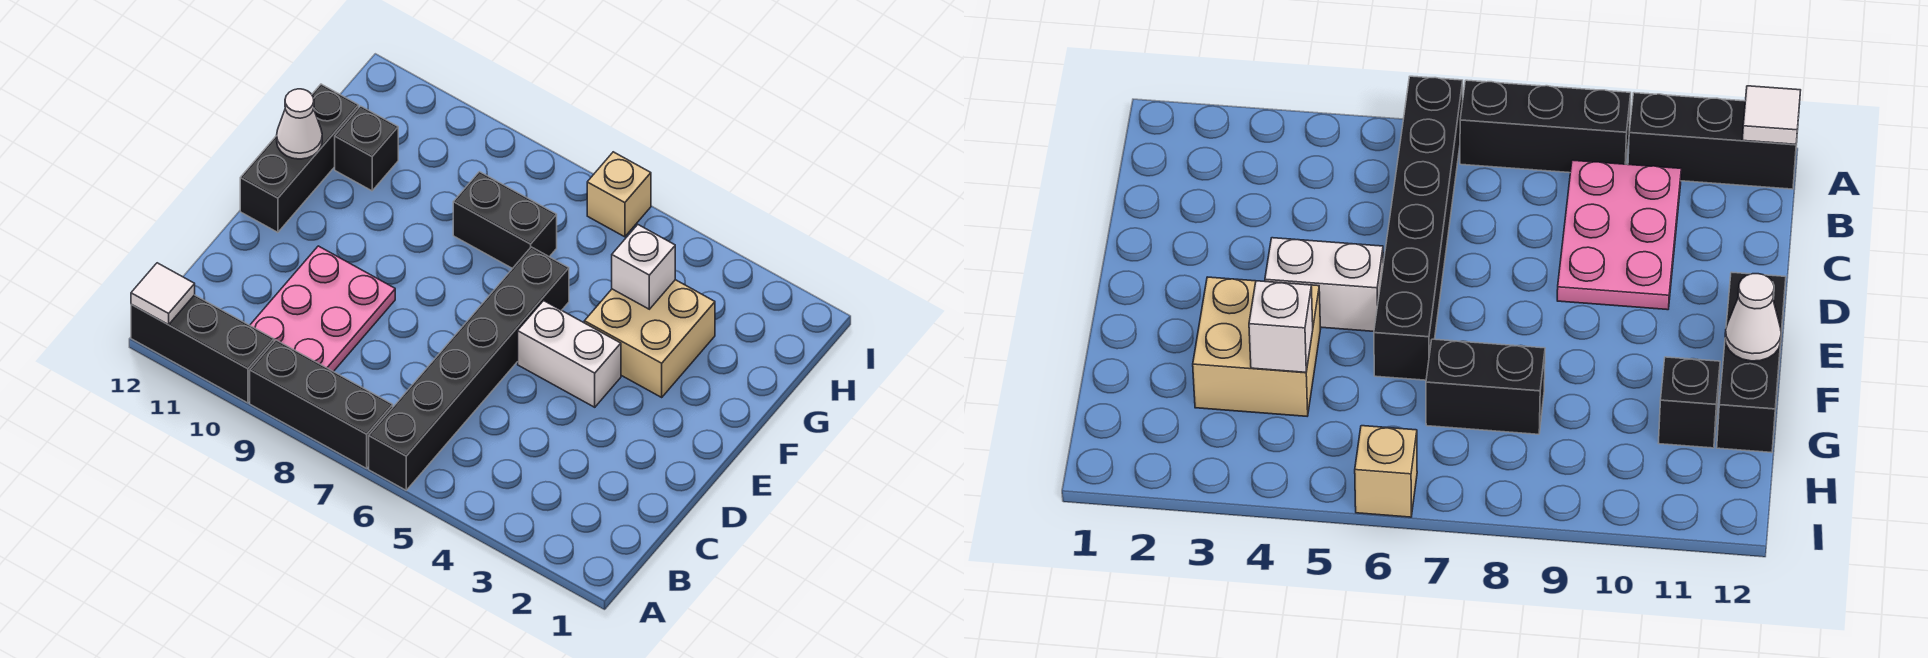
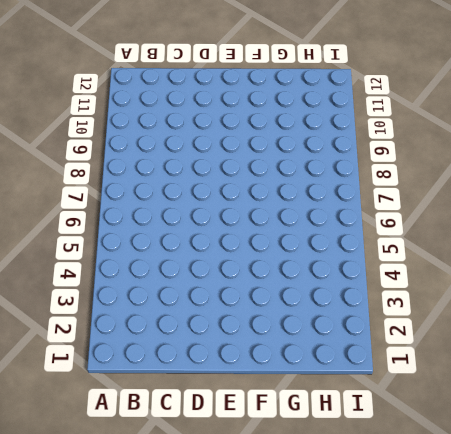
none -> black brick A6:F6 level 1
none -> black brick A7:A9 level 1
none -> black brick A10:A12 level 1

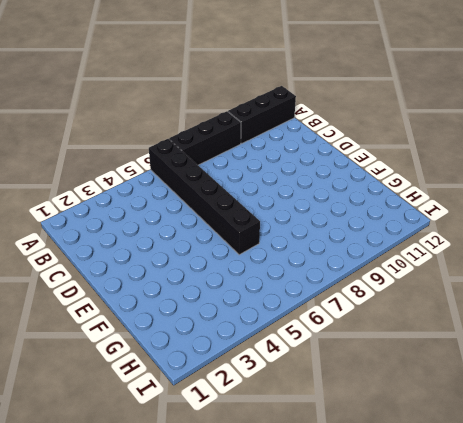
none -> pink plate B9:D10 level 1
none -> white brick E4:E5 level 1
none -> black brick E12:G12 level 1

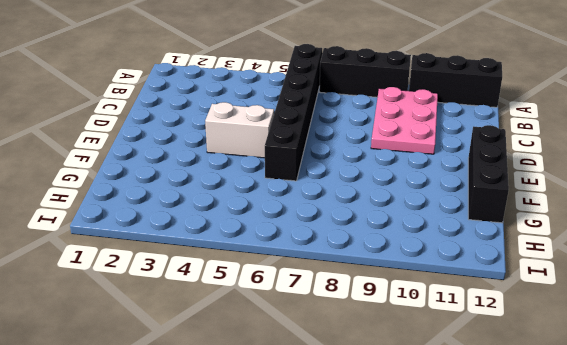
none -> tan brick F3:G4 level 1
none -> black brick G7:G8 level 1
none -> black brick G11 level 1

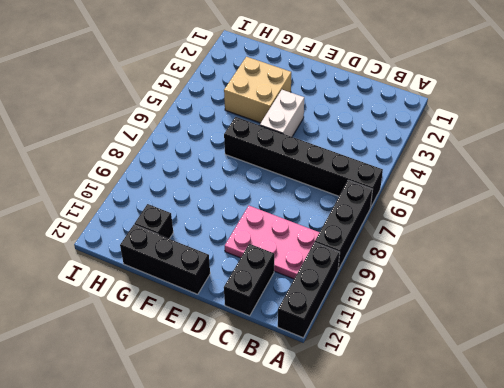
black brick C11:C12 level 1 -> black brick G7:G8 level 1
none -> tan brick I6 level 1
none -> white tile A12 level 2
none -> white cone F12 level 2

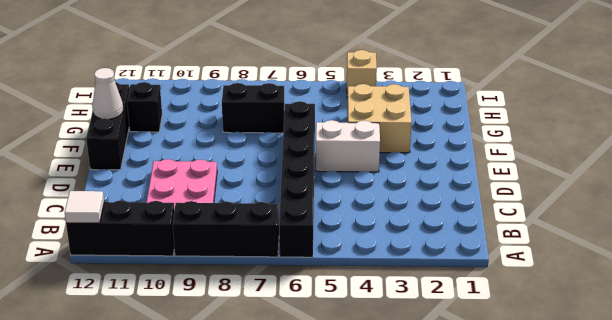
tan brick I4 level 1 -> tan brick I6 level 1
none -> white brick G4 level 2

